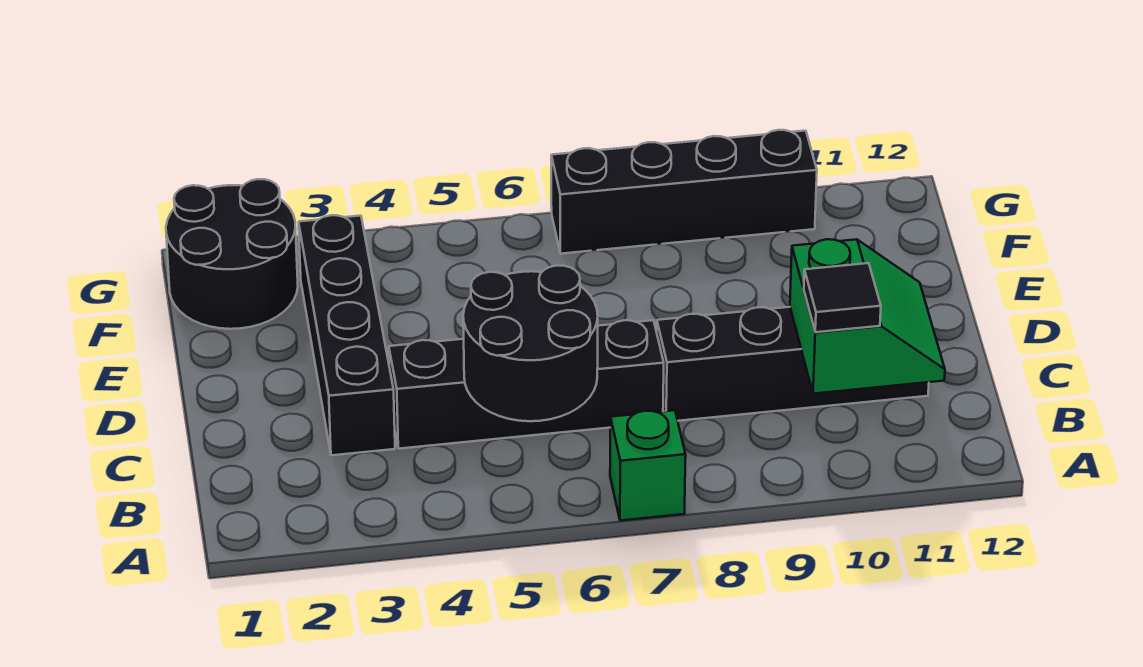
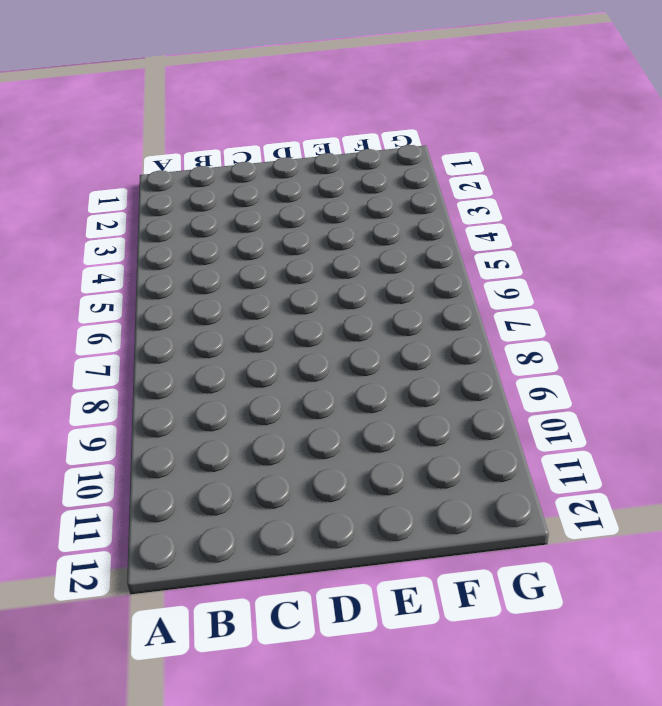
none -> green brick A7 level 1
none -> black brick C3:F3 level 1

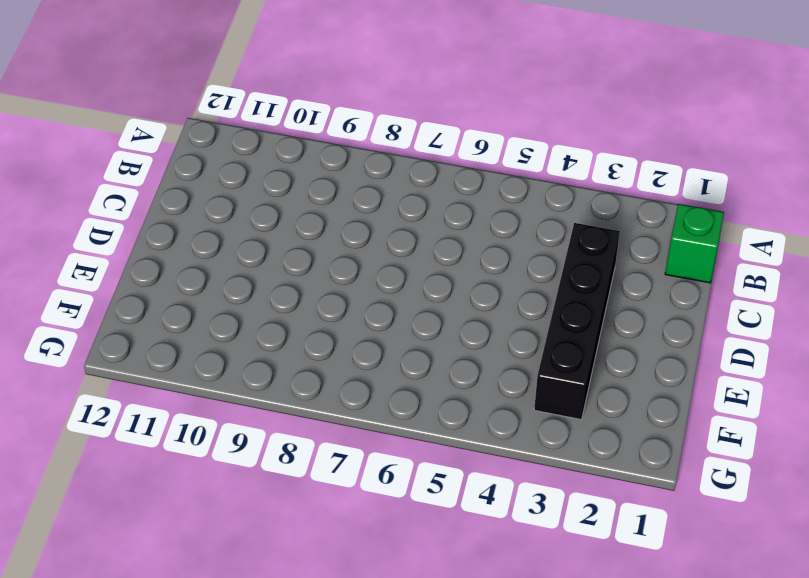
green brick B1 level 1 -> green brick A7 level 1
none -> black brick C4:C7 level 1
none -> black brick C8:C11 level 1

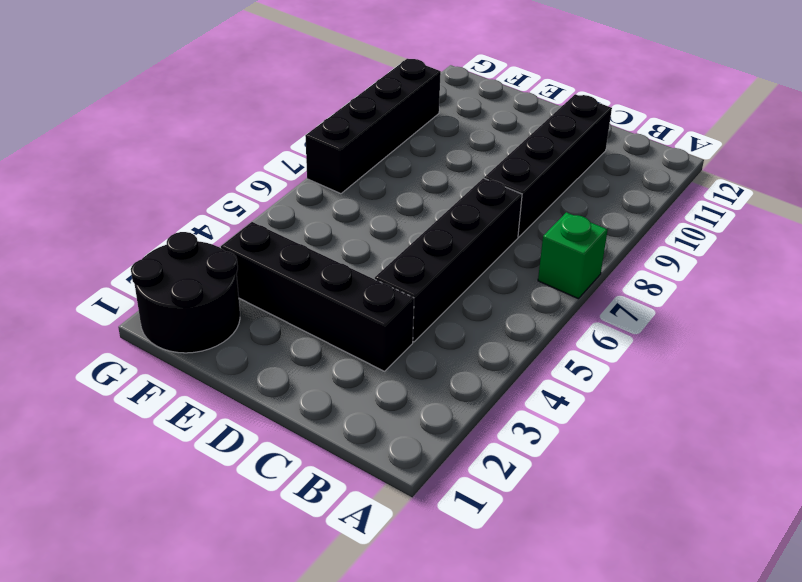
none -> black round brick B5:C6 level 2
none -> green slope B10:C11 level 2 top 10

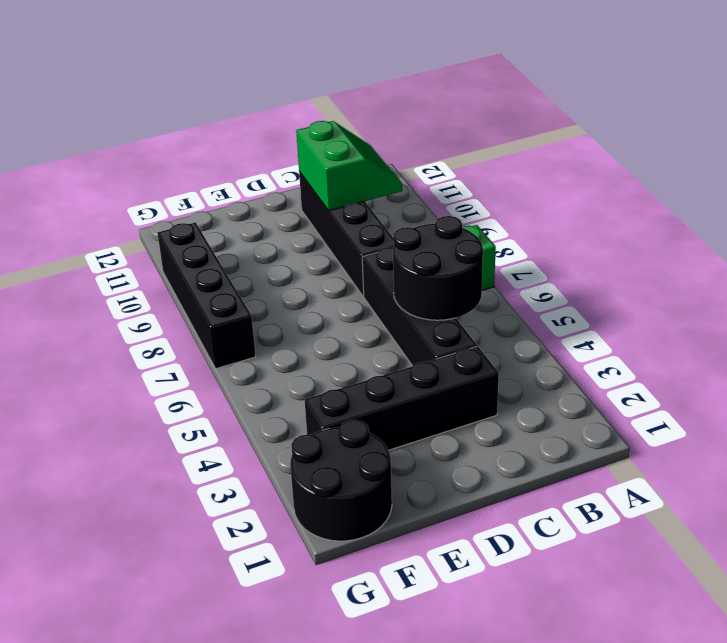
green slope B10:C11 level 2 top C -> green slope B10:C11 level 2 top 10
none -> black tile B10 level 3

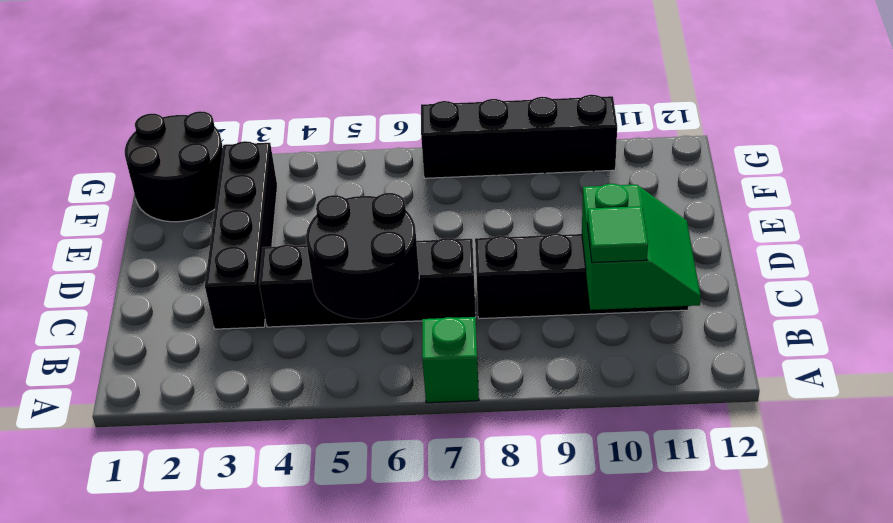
green tile B10 level 3 -> black tile B10 level 3

